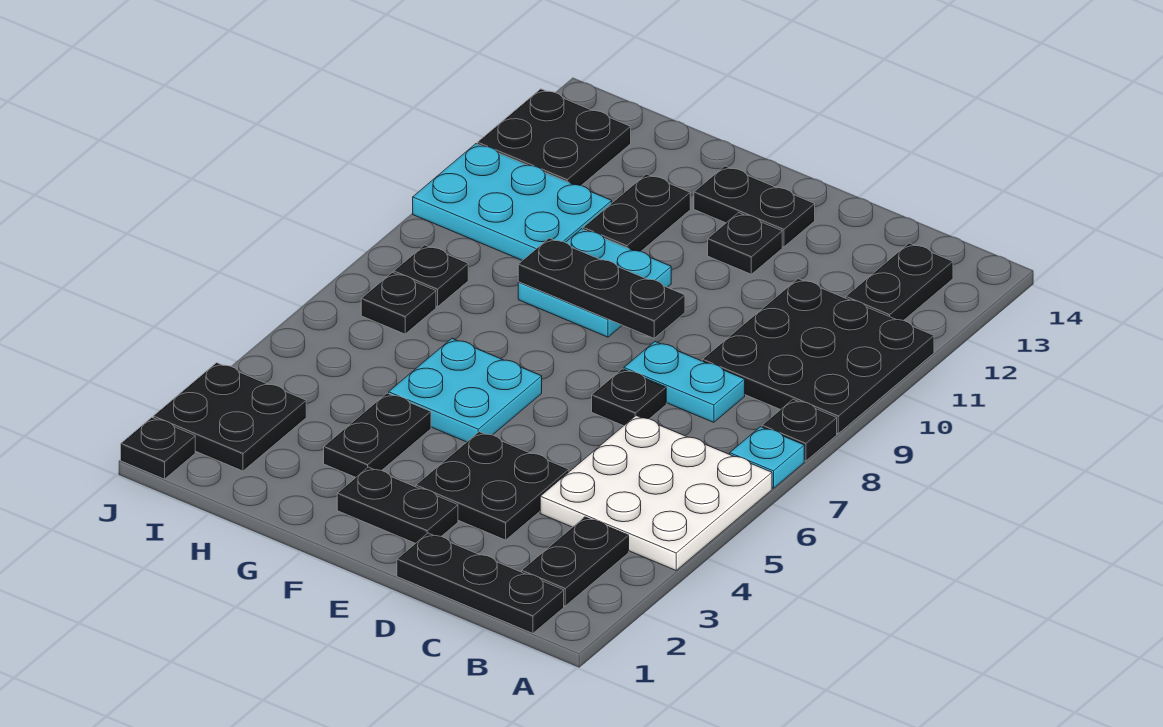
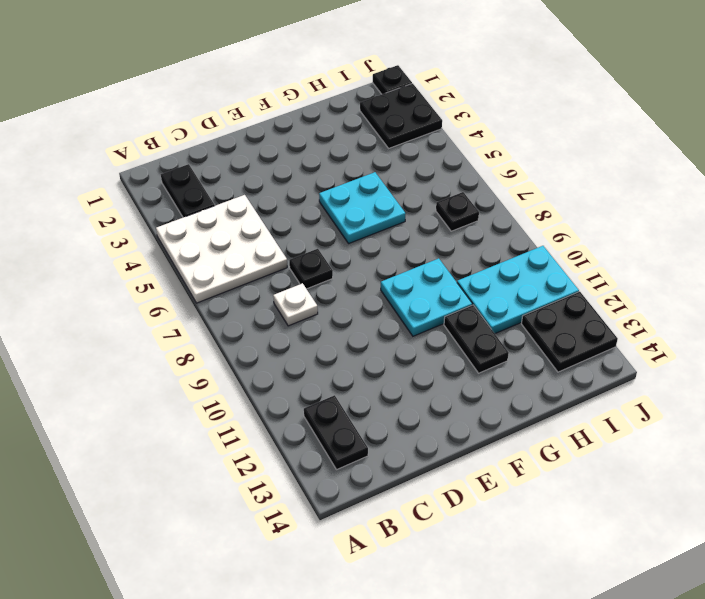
white plate C8 level 1 -> cyan plate C8:D8 level 1
none -> cyan plate A7 level 1
none -> black plate A8 level 1
none -> black plate A9:C11 level 1

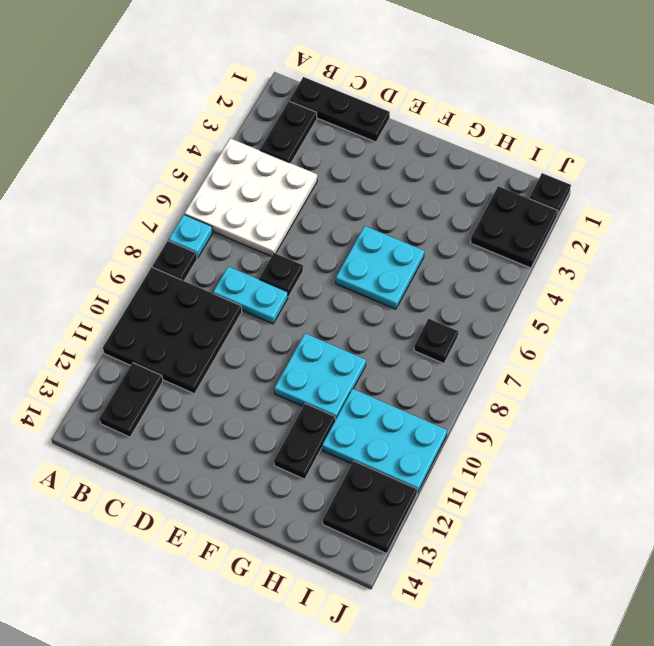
none -> black plate D3:E4 level 1
none -> black plate E2:F2 level 1
none -> black plate E12 level 1

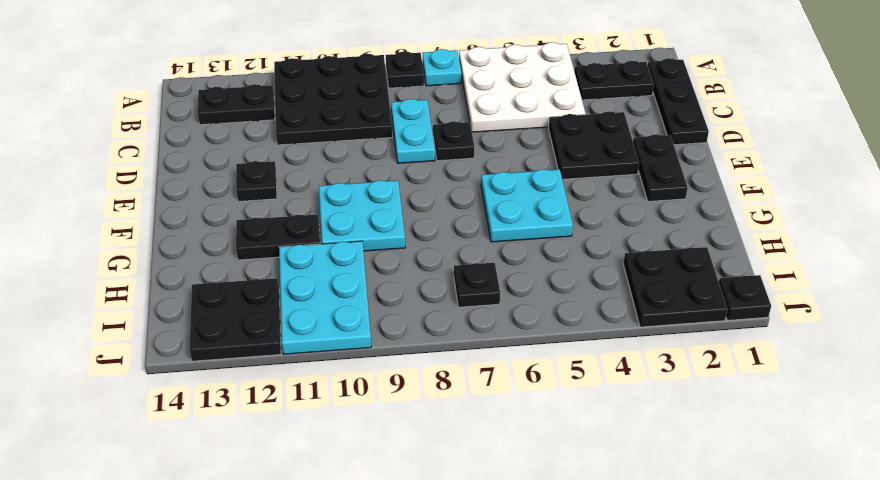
none -> black plate E13:F13 level 1
none -> black plate G3:G4 level 1
none -> black plate I8 level 1

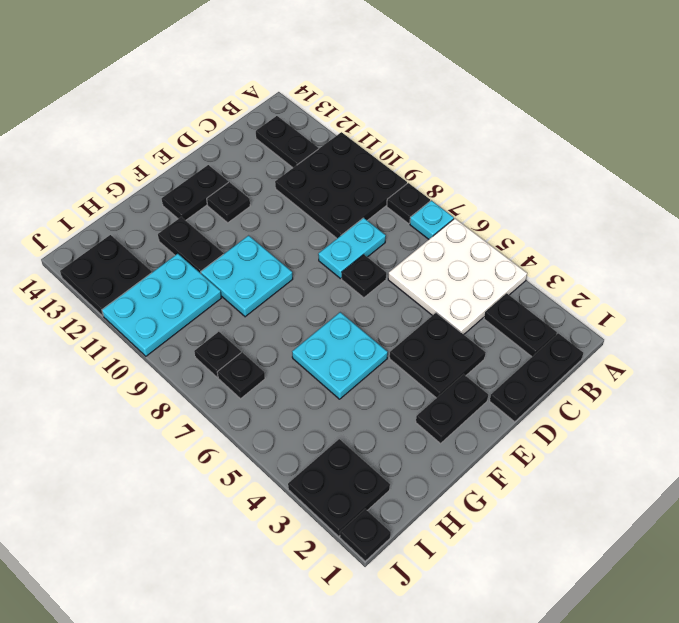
none -> black plate G3:G4 level 1
none -> black plate E9:G9 level 2

